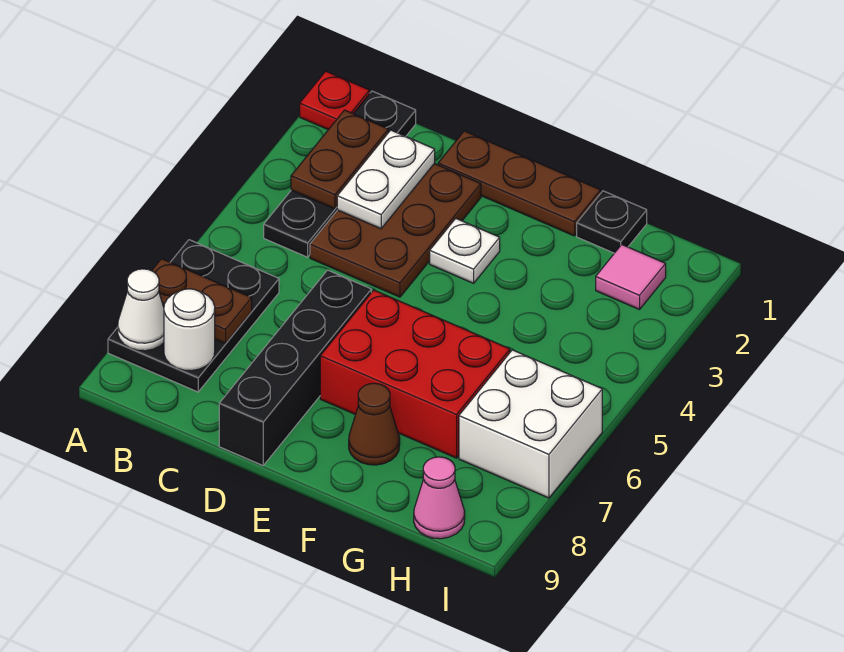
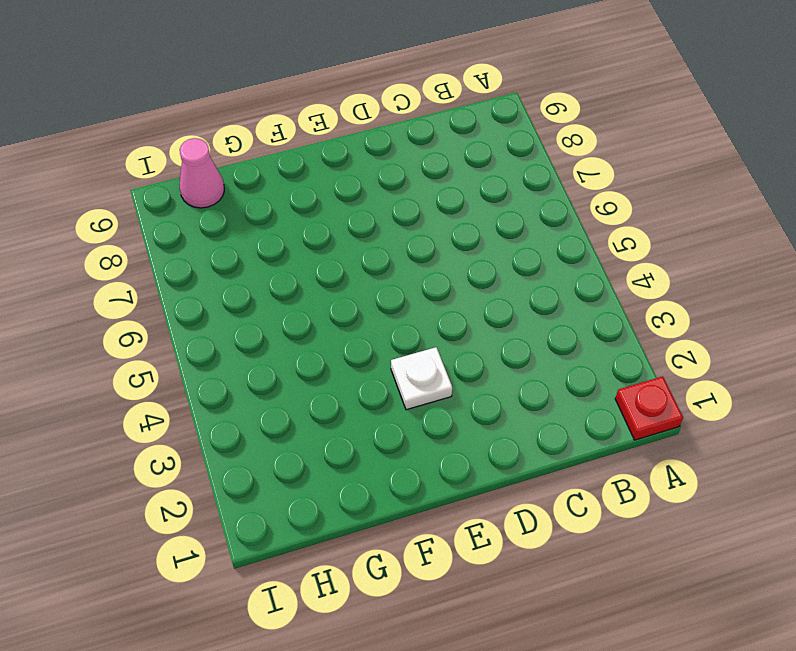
none -> black plate A6:B8 level 1
none -> black plate B1:B4 level 1
none -> brown plate C2:D4 level 1

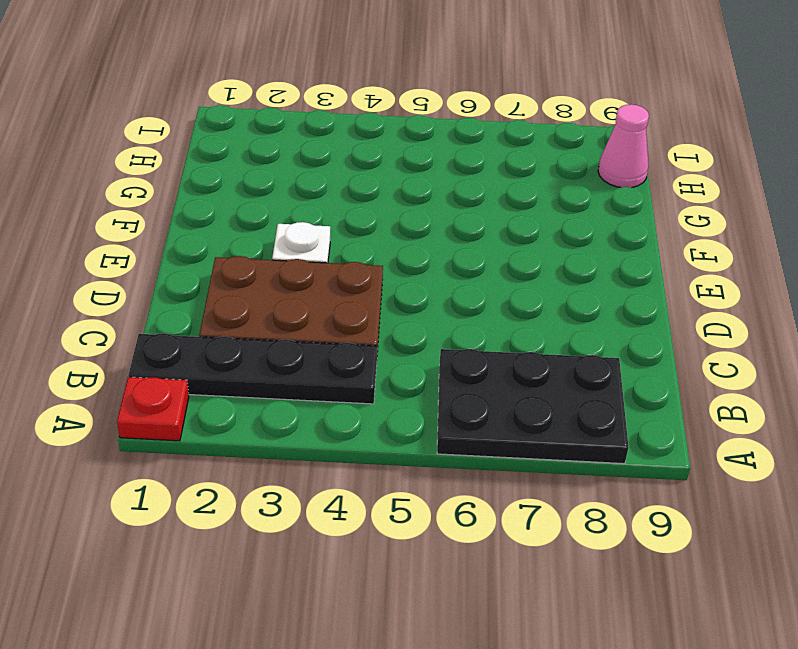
none -> brown plate D1:F1 level 1
none -> black brick D6:D9 level 1
none -> red brick E6:G7 level 1

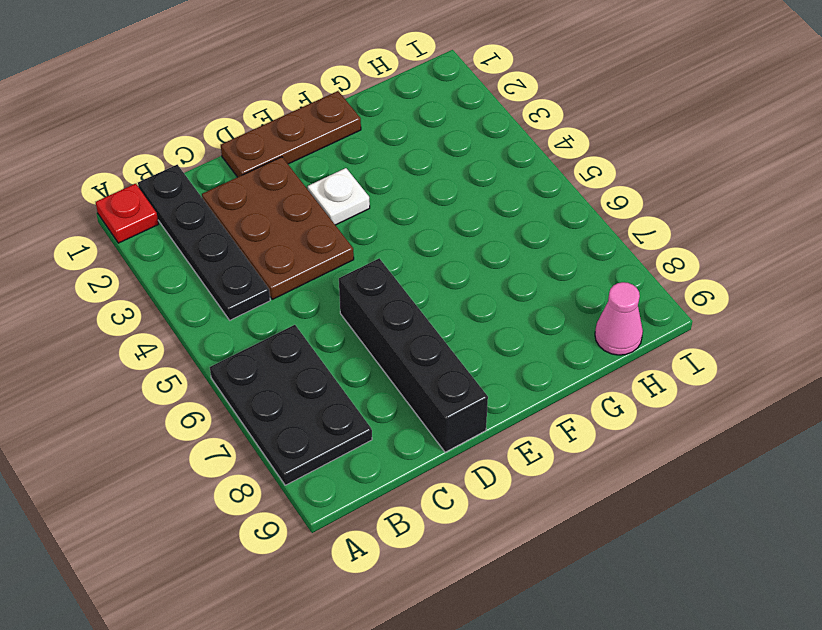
none -> red brick E6:G7 level 1
none -> brown cone F8 level 1
none -> black plate G1 level 1

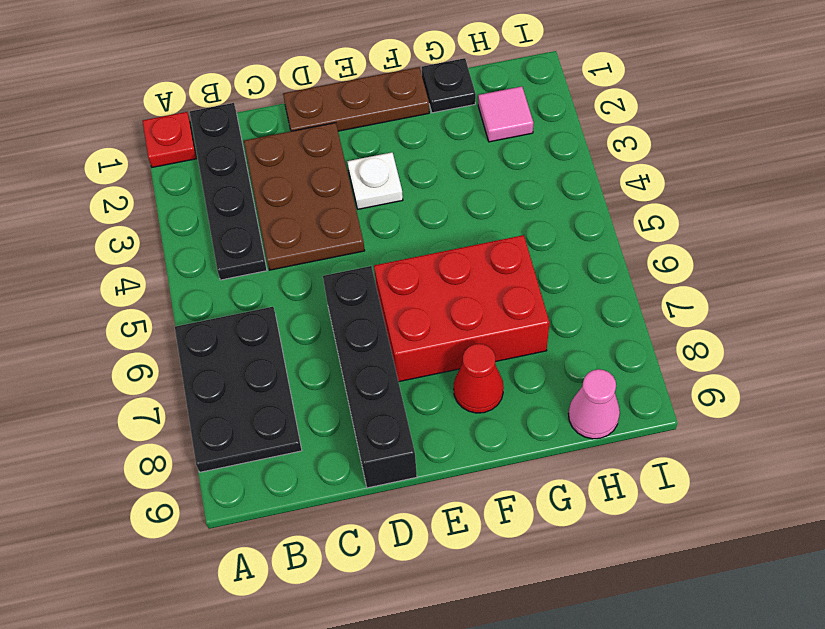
red cone F8 level 1 -> brown cone F8 level 1
none -> white brick H6:I7 level 1
none -> brown plate A7:B7 level 2
none -> white cone A8 level 2

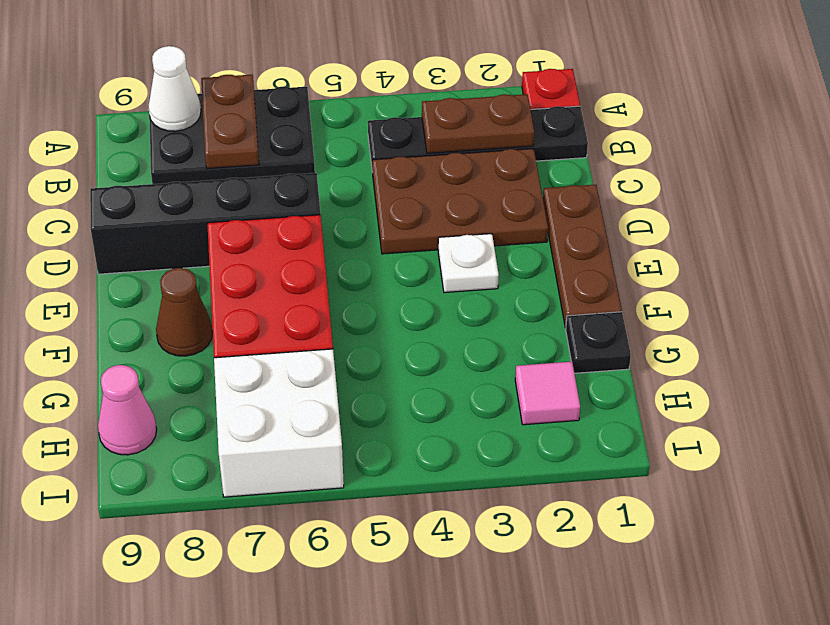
none -> white round brick B8 level 2
none -> white plate C2:C3 level 2

